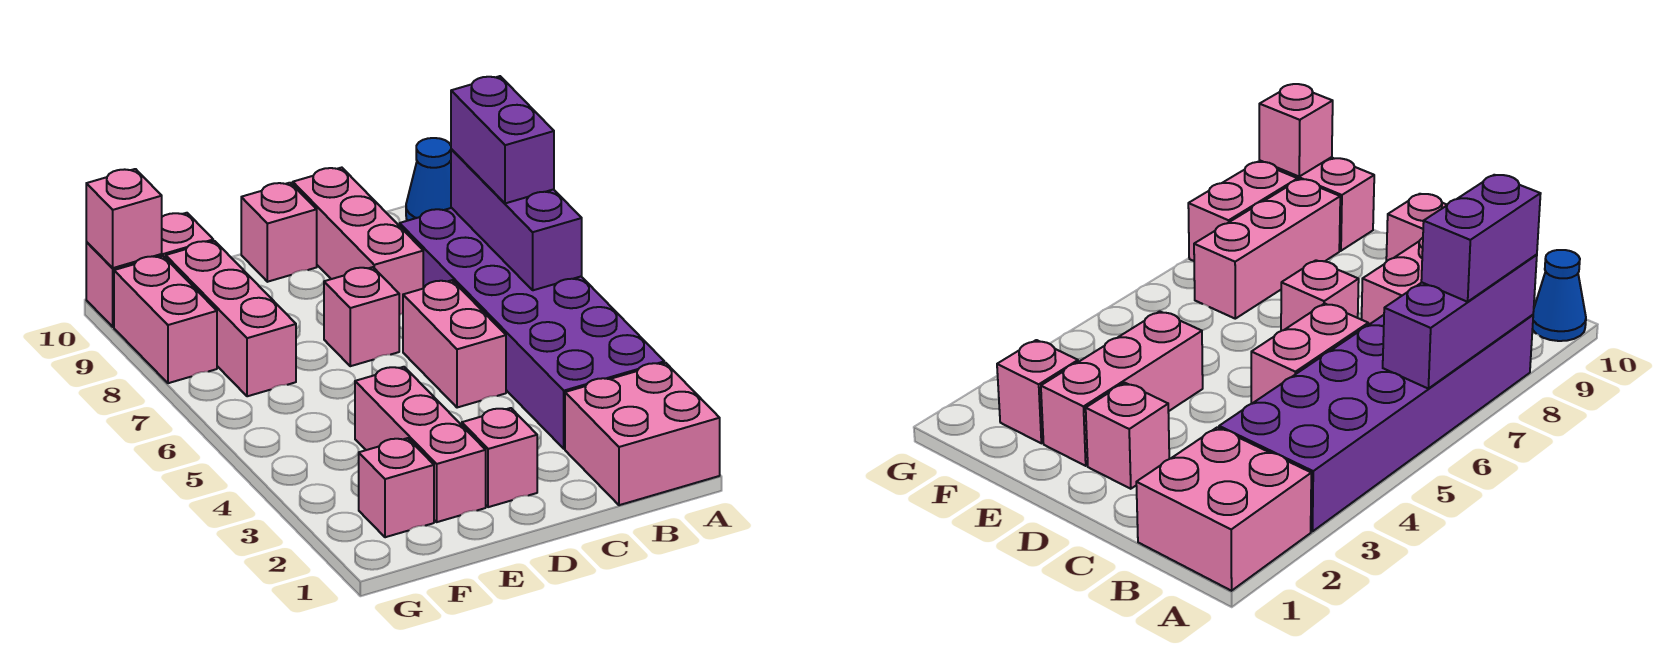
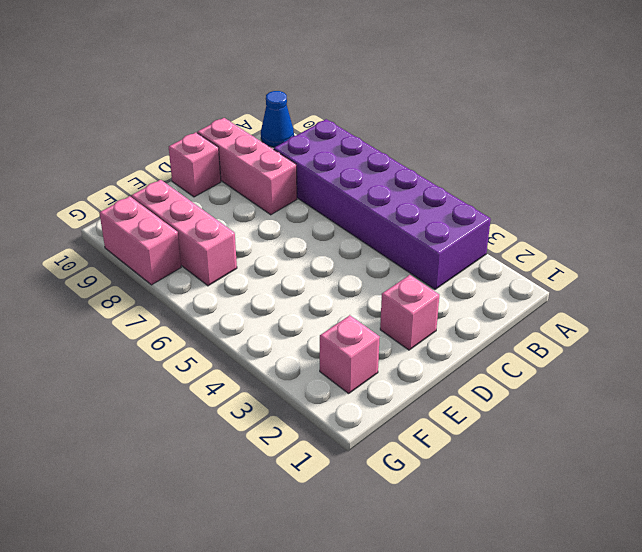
none -> pink brick A1:B2 level 1
none -> pink brick C5:C6 level 1
none -> pink brick D7 level 1

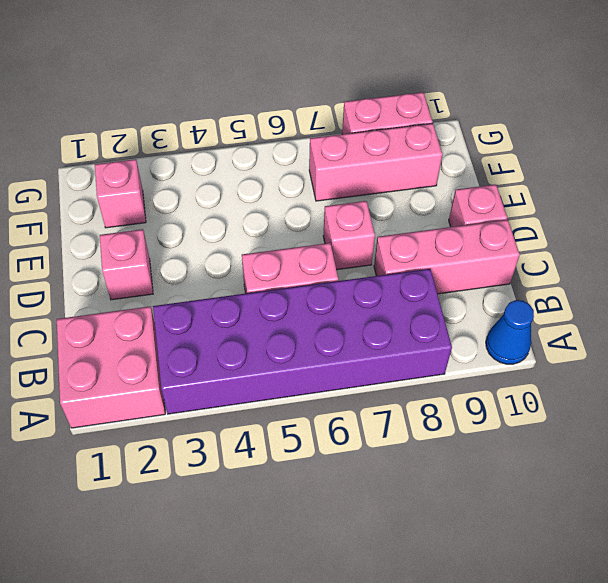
none -> pink brick E2:E4 level 1
none -> pink brick F10:G10 level 1
none -> purple brick A6:A8 level 2

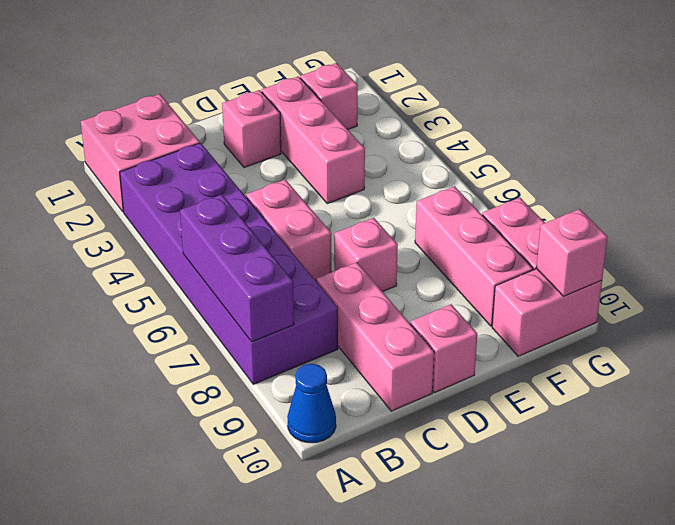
none -> purple brick A7:A8 level 3

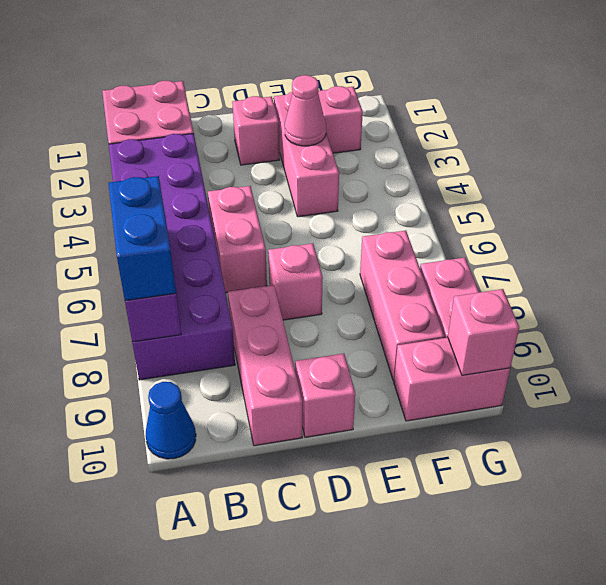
blue brick A7:A8 level 3 -> purple brick A7:A8 level 3
pink cone E3 level 2 -> none

